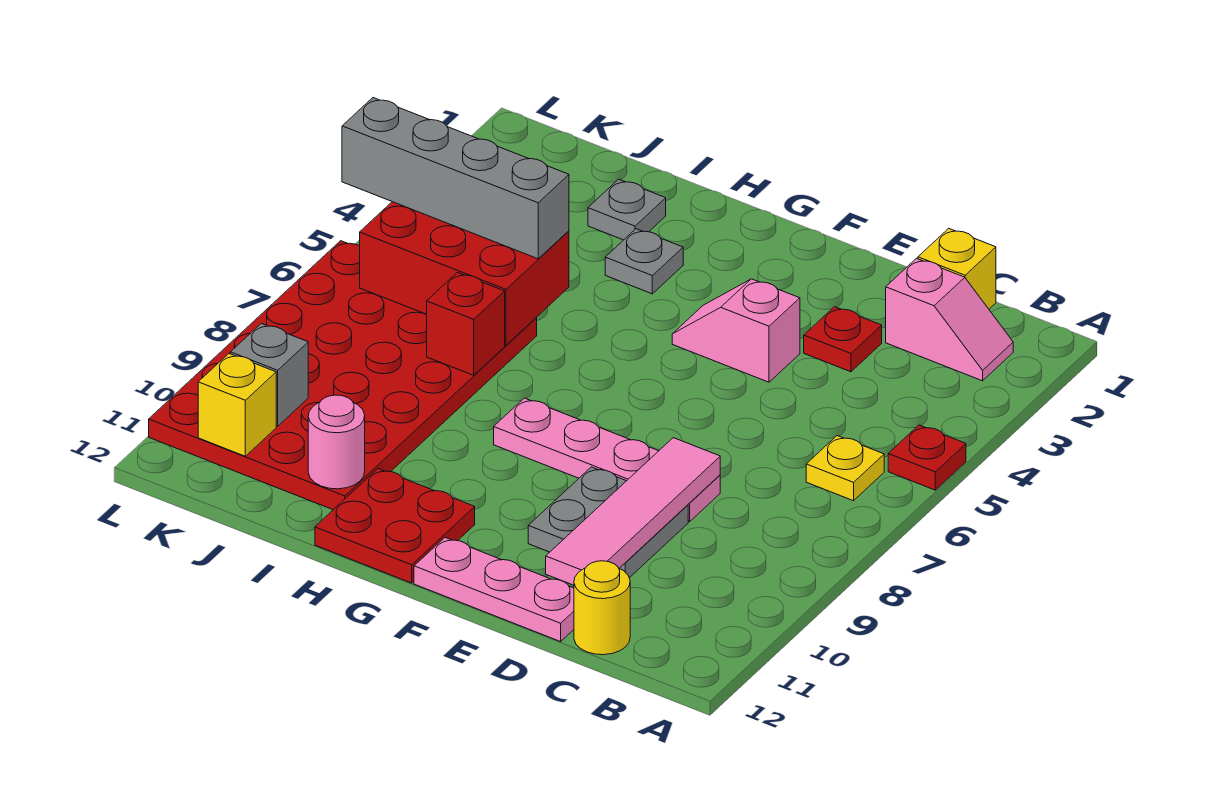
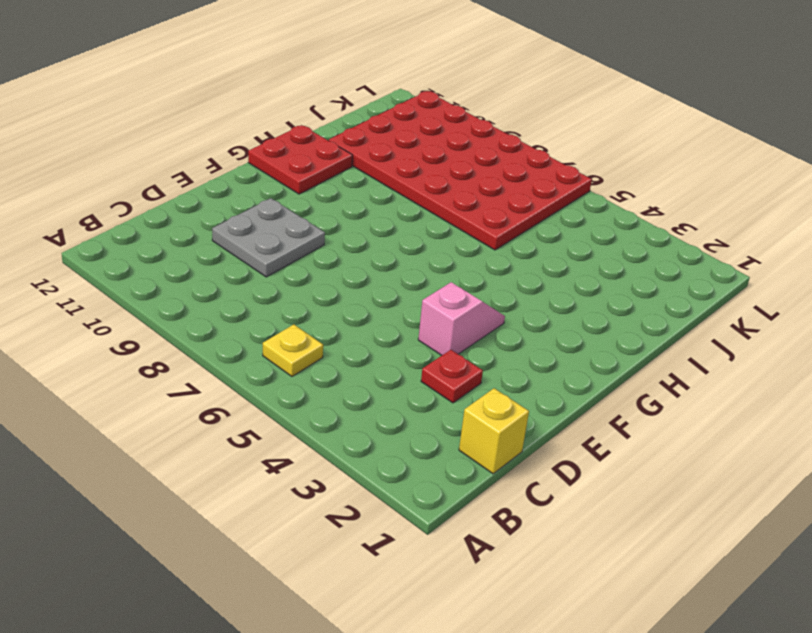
none -> red plate A5 level 1
none -> pink slope B2:C2 level 1 top C
none -> yellow round brick C12 level 1

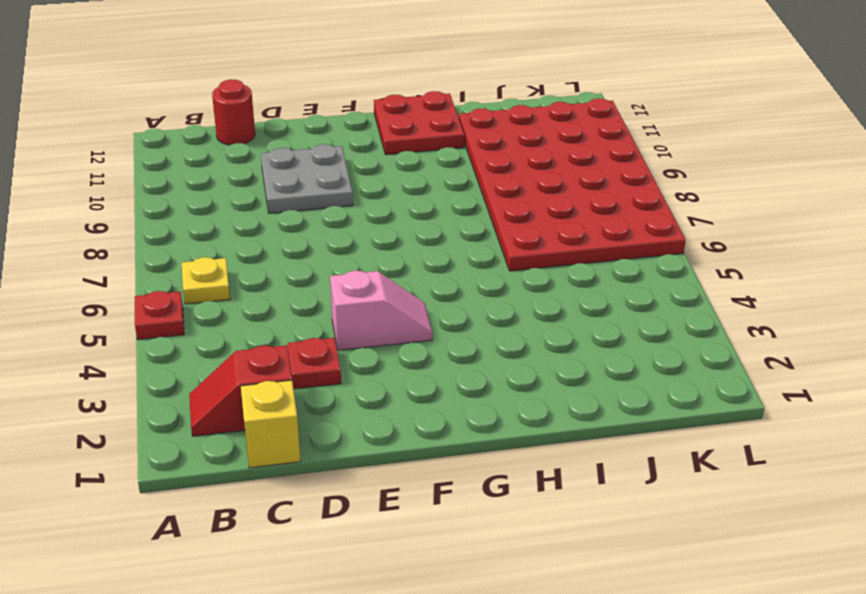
red slope B2:C2 level 1 top C -> pink slope B2:C2 level 1 top C
red round brick C12 level 1 -> yellow round brick C12 level 1
none -> pink plate D8:G8 level 1
none -> pink plate D12:F12 level 1
none -> grey plate H3 level 1

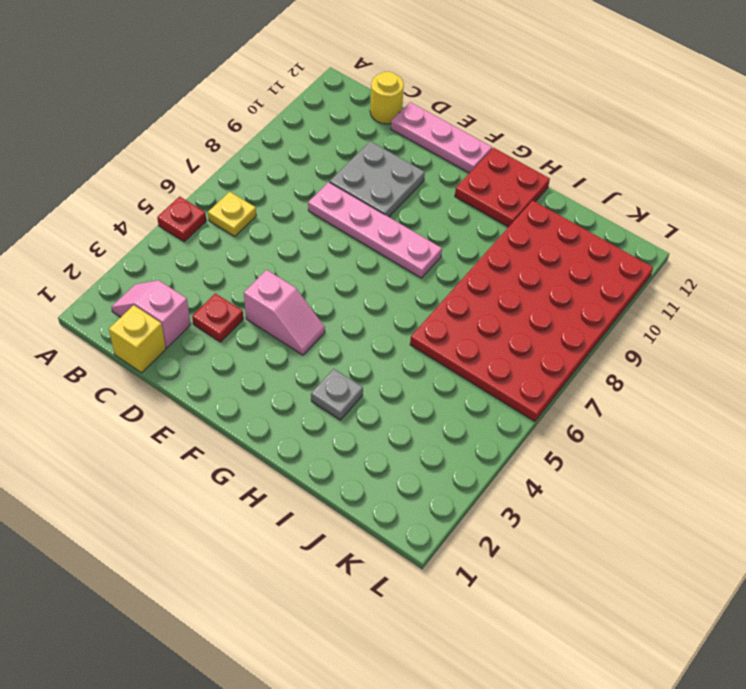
none -> grey plate I2 level 1
none -> pink tile D8:D11 level 2
none -> red brick I5:K6 level 2

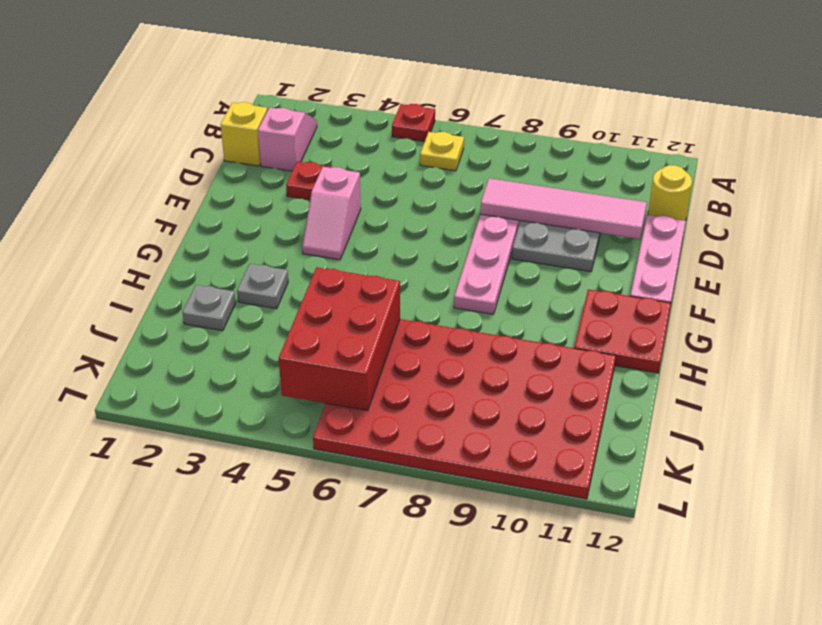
none -> red brick I7 level 2
none -> pink round brick I11 level 2
none -> grey brick K10 level 2

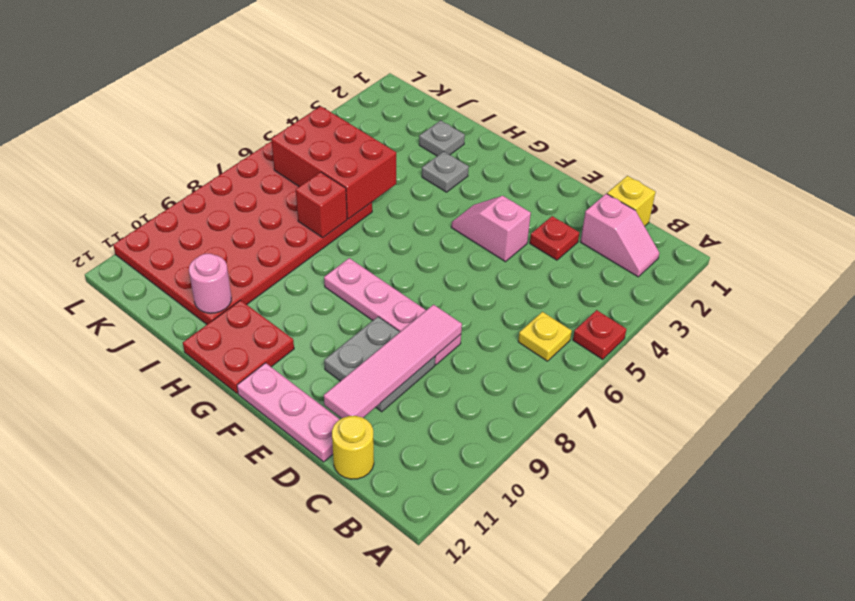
none -> grey brick K10 level 2
none -> yellow brick K11 level 2
none -> grey brick I5:L5 level 3

